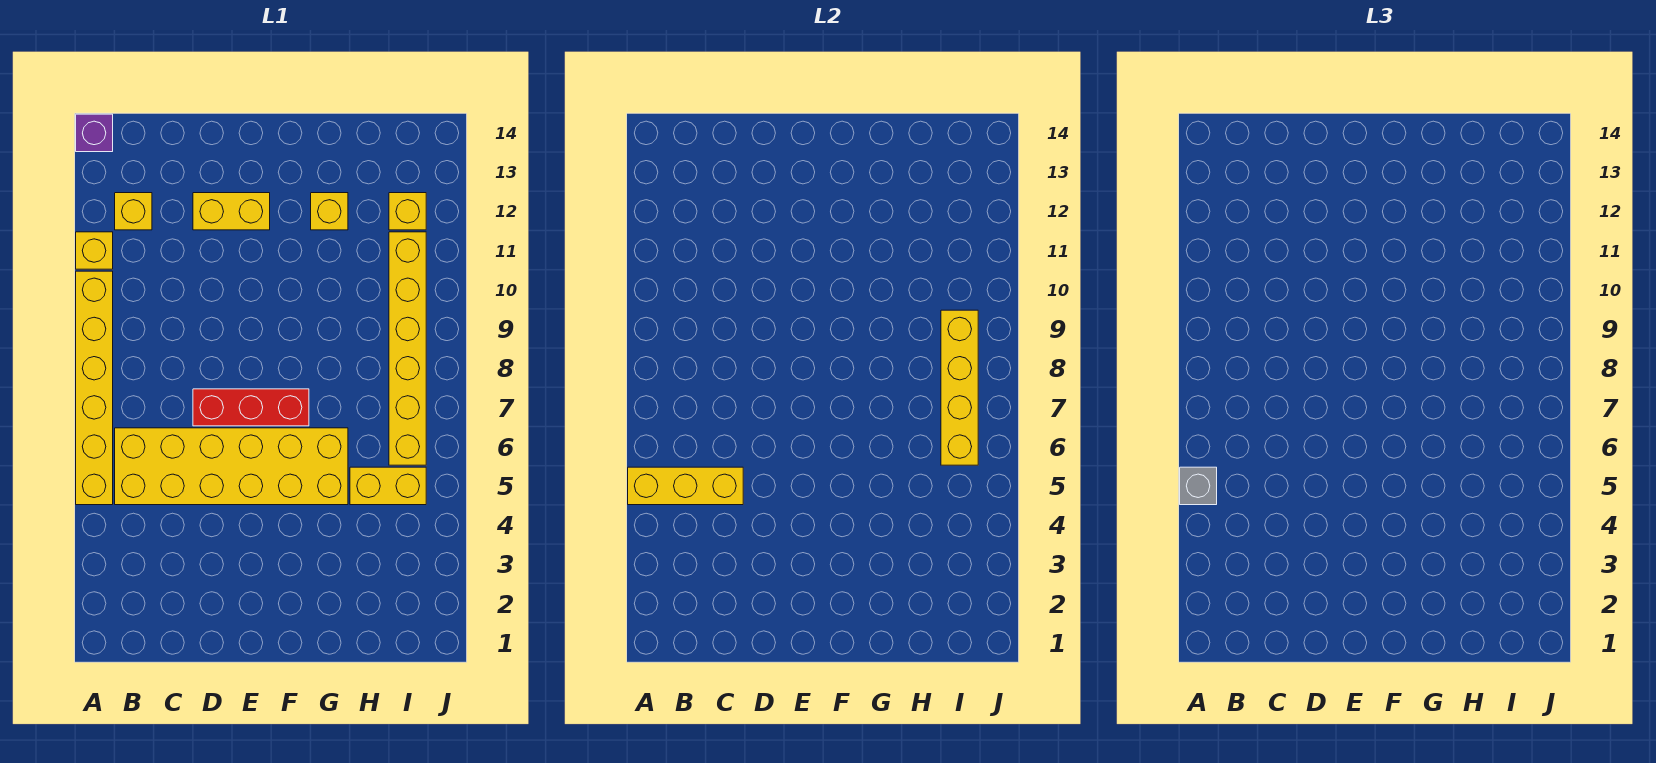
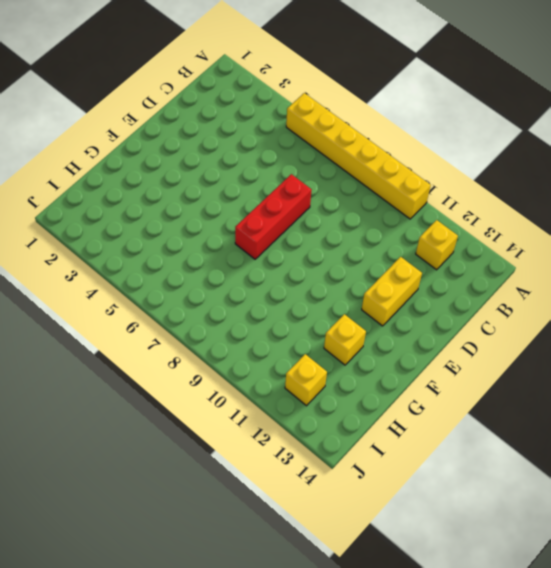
none -> yellow brick A11 level 1
none -> purple brick A14 level 1
none -> yellow brick B5:G6 level 1

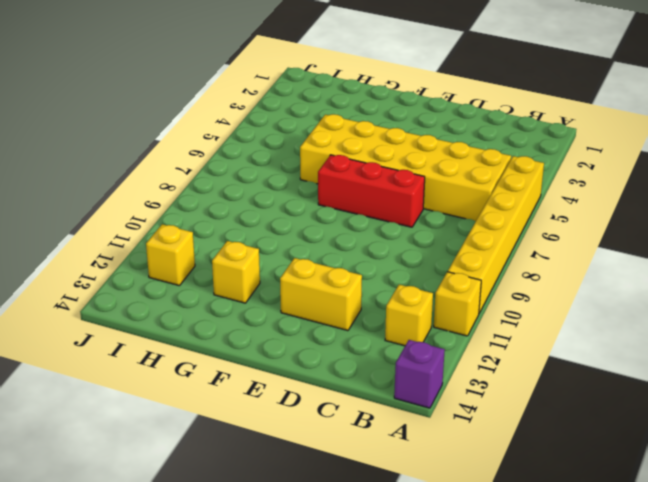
none -> yellow brick H5:I5 level 1
none -> yellow brick I6:I11 level 1
none -> yellow brick A5:C5 level 2

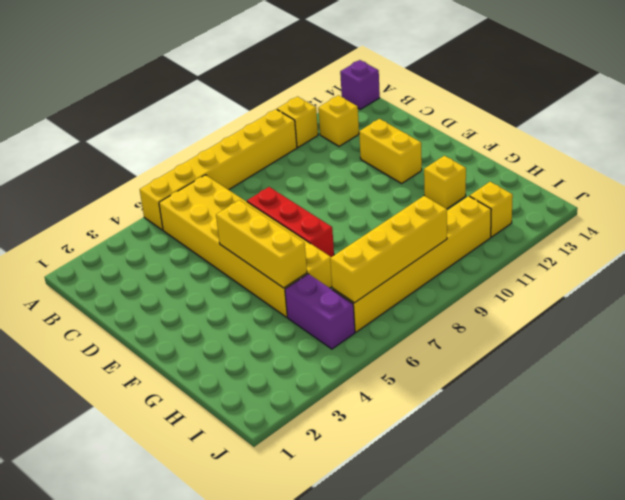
yellow brick E5:G5 level 2 -> yellow brick A5:C5 level 2
purple brick H5:I5 level 1 -> yellow brick H5:I5 level 1
none -> grey brick A5 level 3

